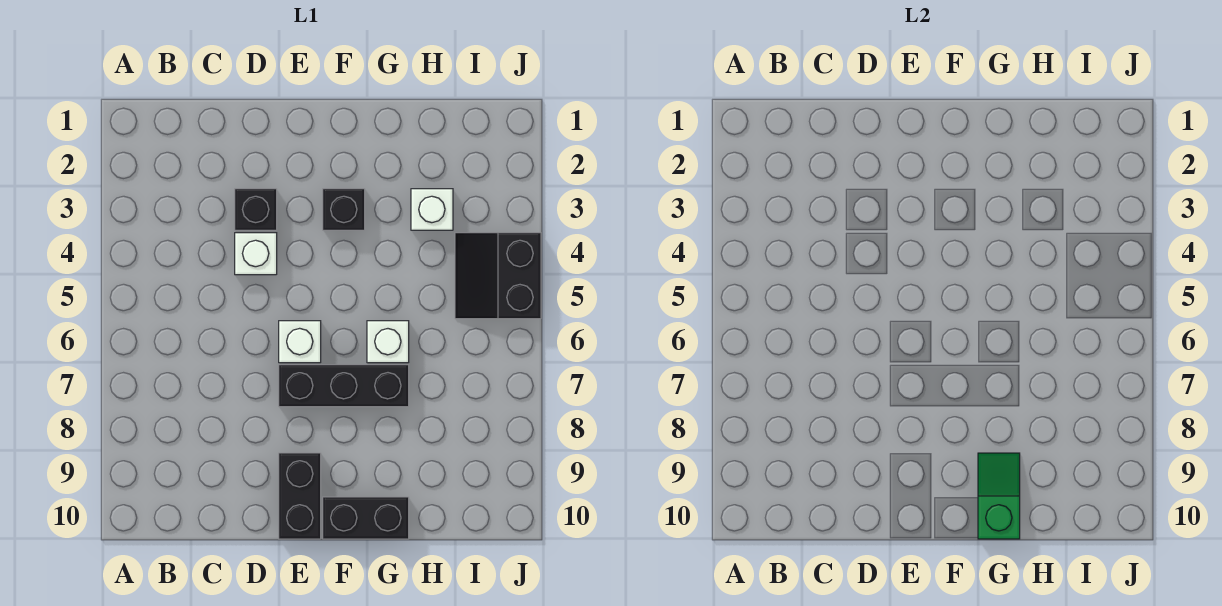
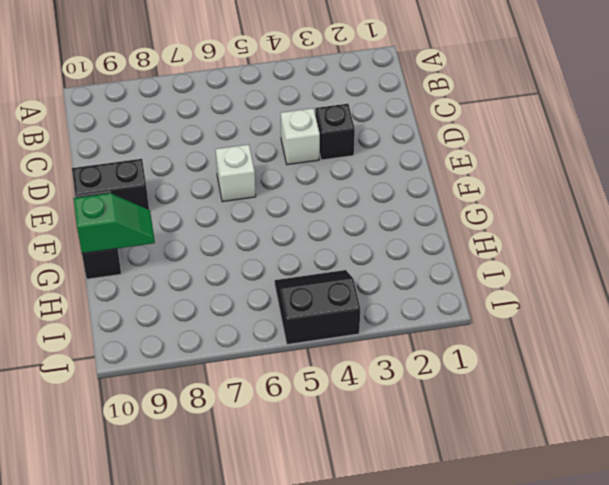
none -> black brick E7:G7 level 1
none -> black brick F3 level 1

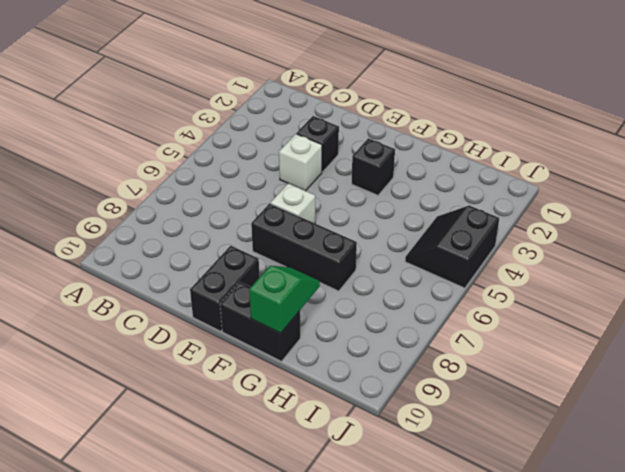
none -> white brick G6 level 1
none -> white brick H3 level 1

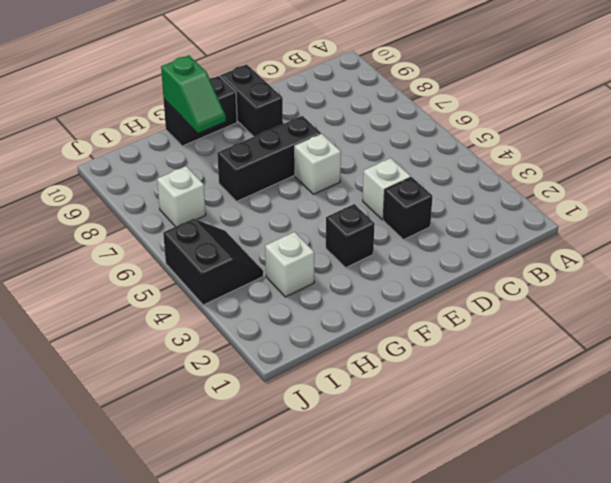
white brick I7 level 1 -> white brick G6 level 1

